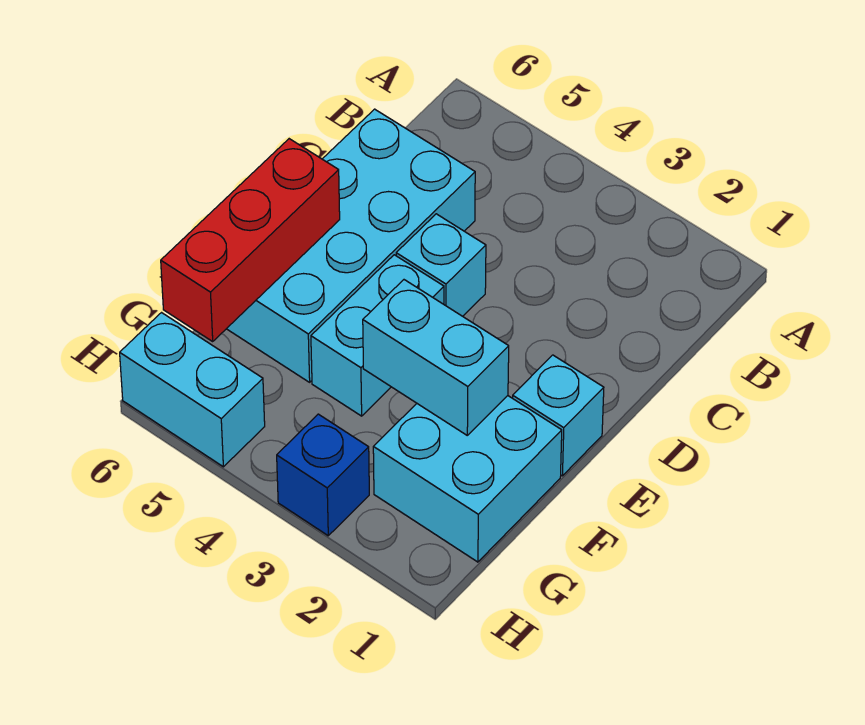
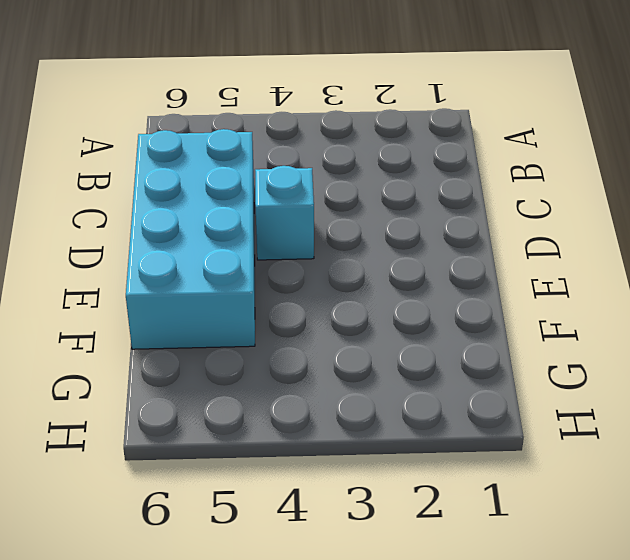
none -> cyan brick E1 level 1
none -> cyan brick E4:F4 level 1

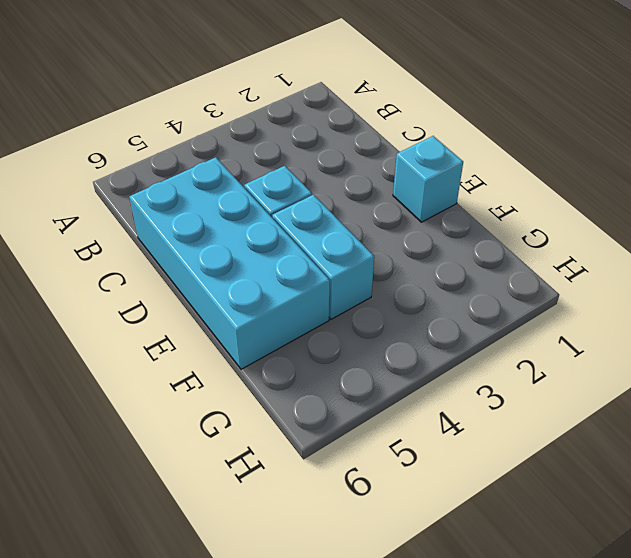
none -> cyan brick F1:G2 level 1
none -> blue brick H3 level 1

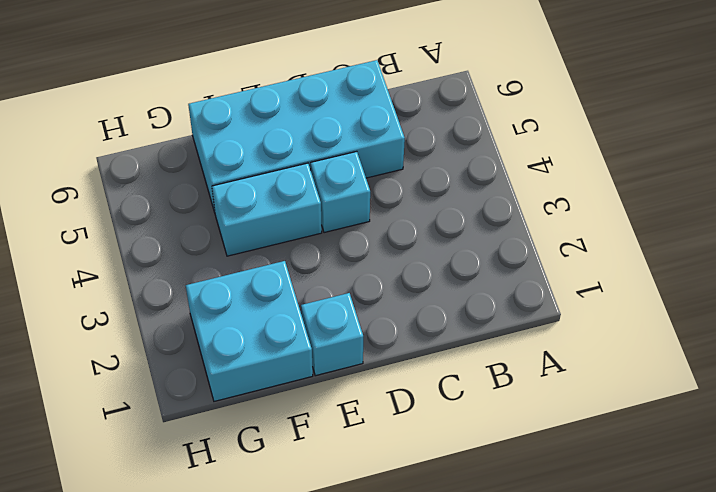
none -> blue brick H3 level 1
none -> cyan brick H5:H6 level 1

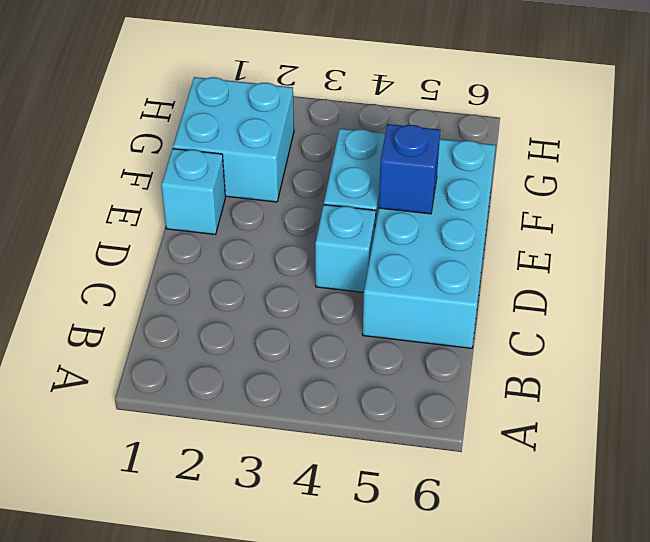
blue brick E5 level 2 -> blue brick H3 level 1
none -> cyan brick H5:H6 level 1
none -> red brick E6:G6 level 2

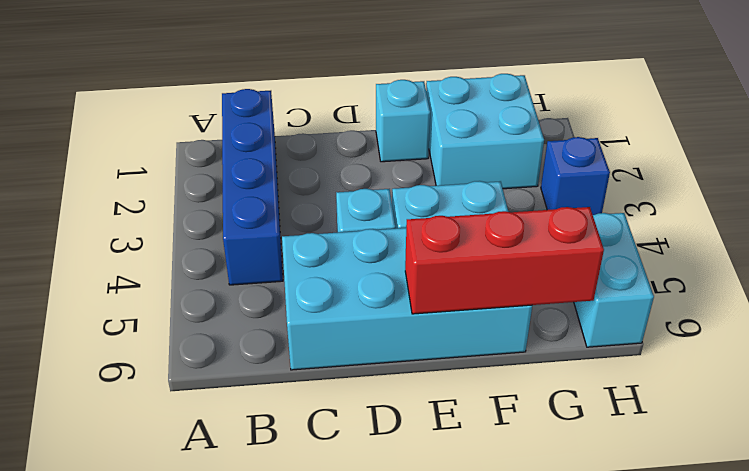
blue brick B1:B4 level 1 -> none
none -> cyan brick F2:F3 level 2

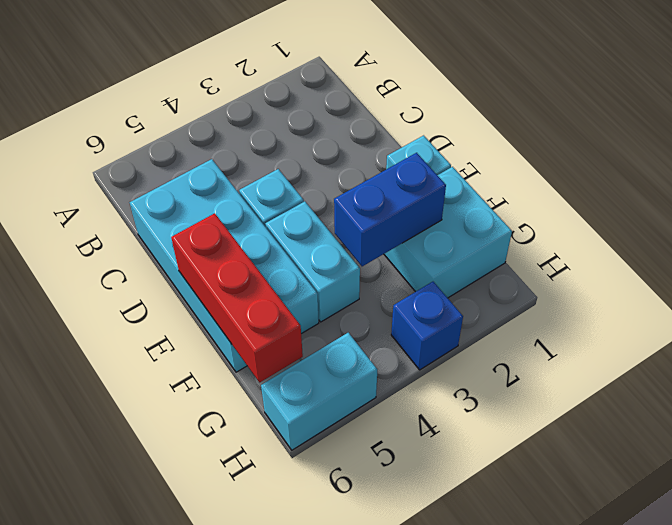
blue brick F2:F3 level 2 -> cyan brick F2:F3 level 2

